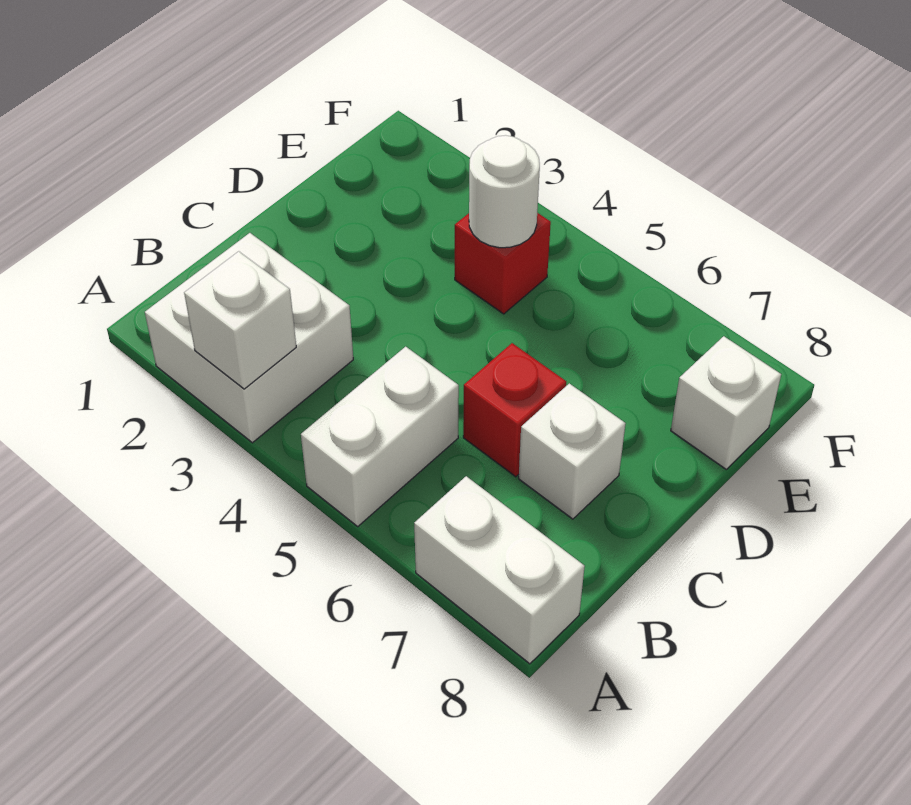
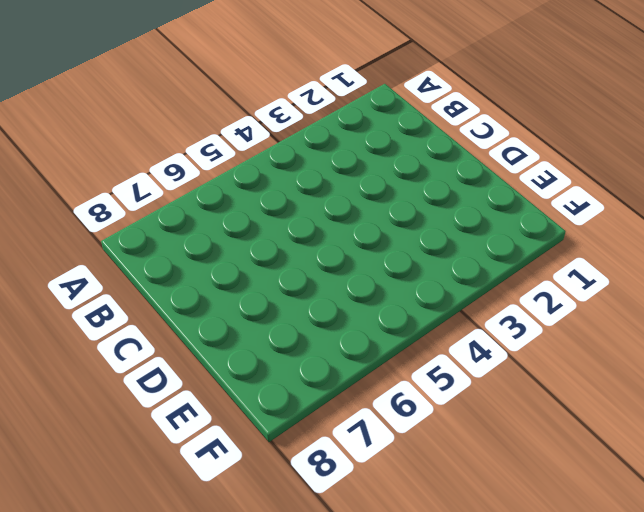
none -> white brick A2:B3 level 1
none -> white brick A5:B5 level 1

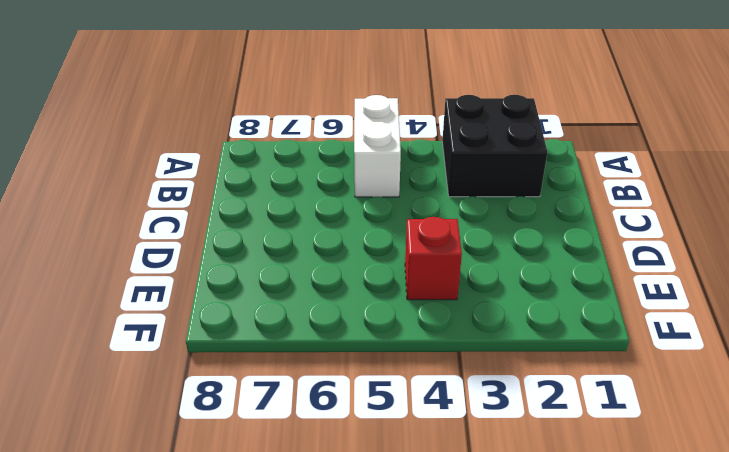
black brick A2:B3 level 1 -> white brick A2:B3 level 1
none -> white brick A7:A8 level 1
none -> red brick C6 level 1

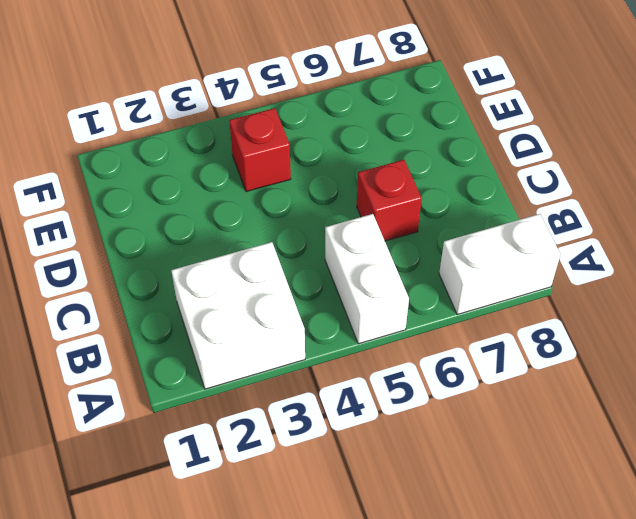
none -> white brick C7 level 1
none -> white brick E8 level 1

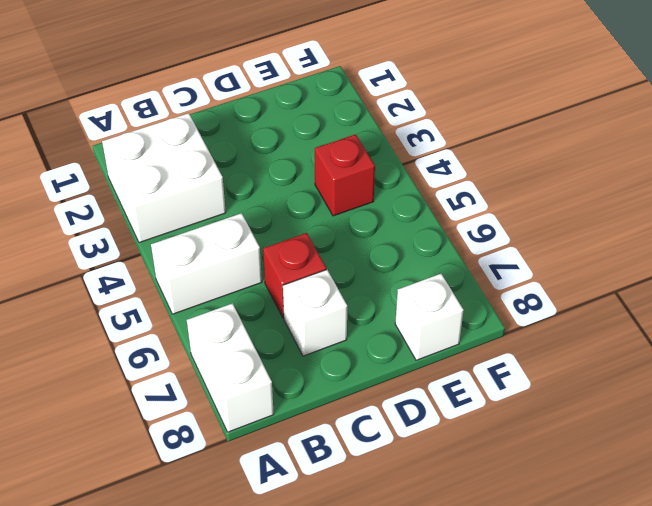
none -> white brick A3 level 2
none -> white round brick E4 level 2

